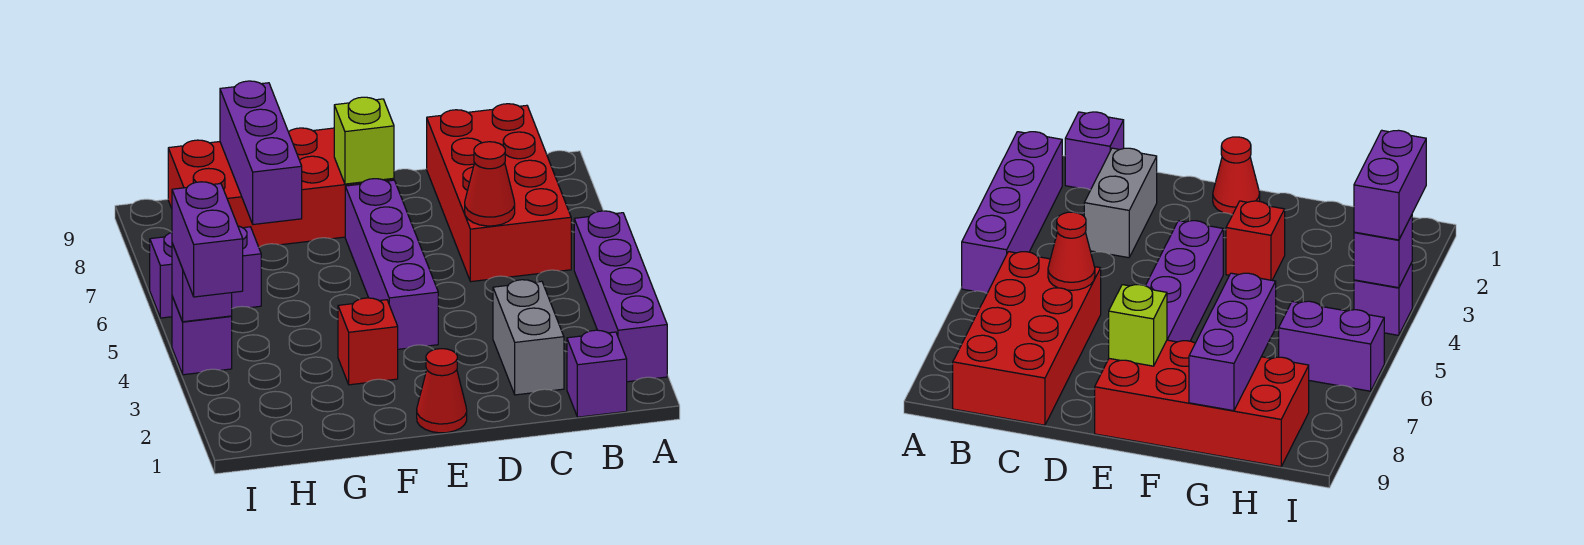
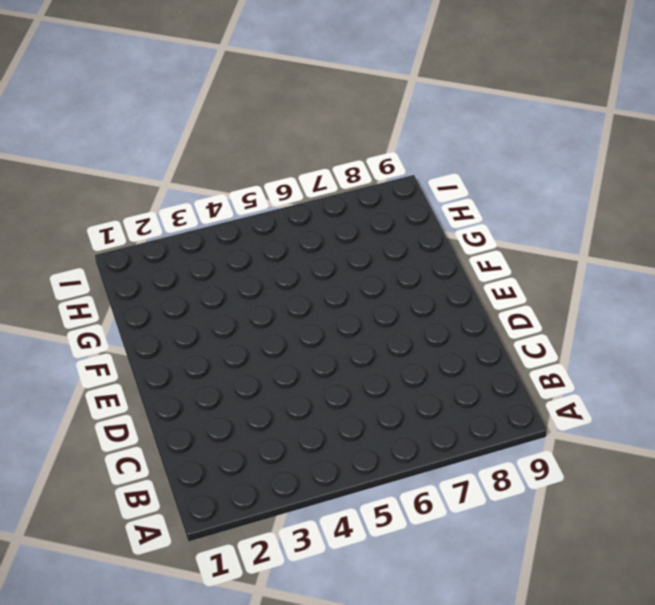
none -> purple brick A2:A5 level 1
none -> purple brick B1 level 1
none -> red brick B6:C9 level 1

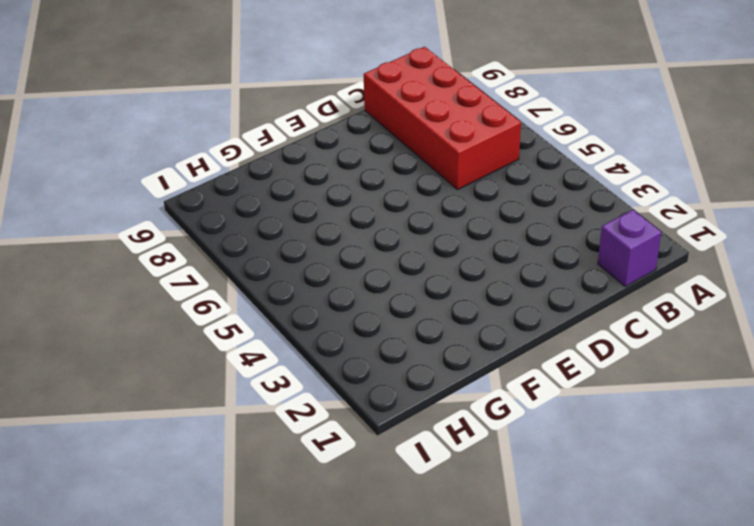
none -> purple brick A2:A5 level 1
none -> grey brick C2:C3 level 1
none -> red cone E1 level 1

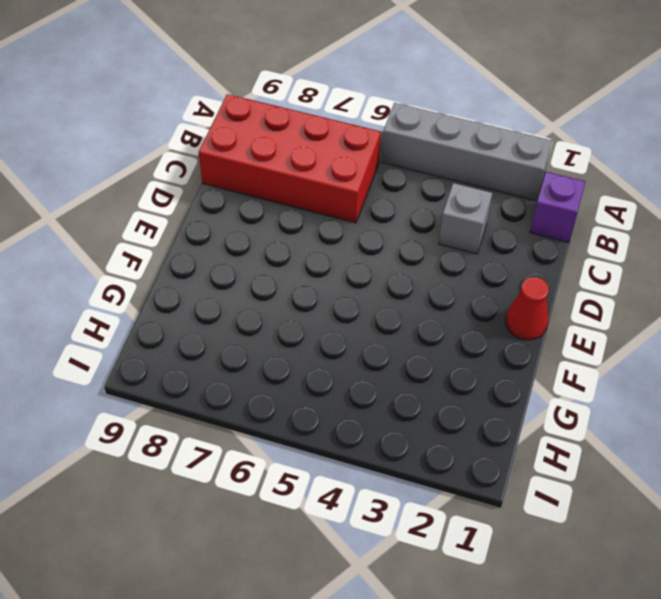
grey brick A2:A5 level 1 -> purple brick A2:A5 level 1
grey brick C3 level 1 -> grey brick C2:C3 level 1
none -> purple brick E4:E7 level 1
none -> red brick E8:H9 level 1
none -> red brick F3 level 1

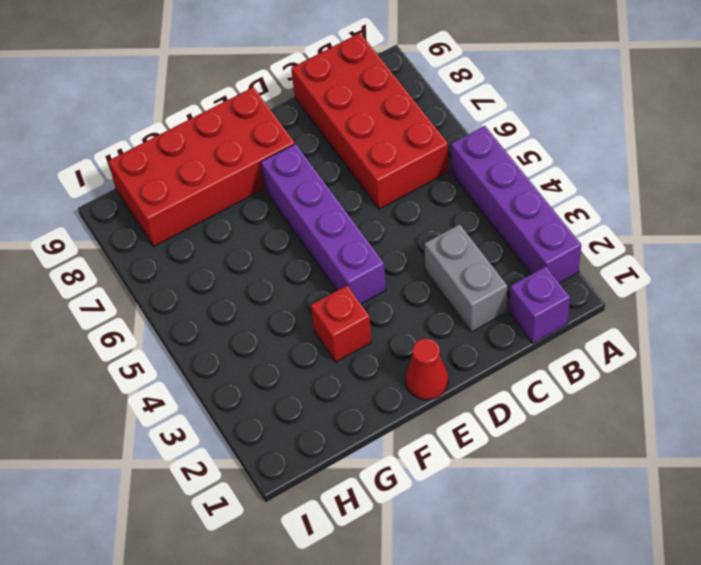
none -> purple brick H6:I6 level 1
none -> purple brick I4 level 1
none -> red cone C6 level 2

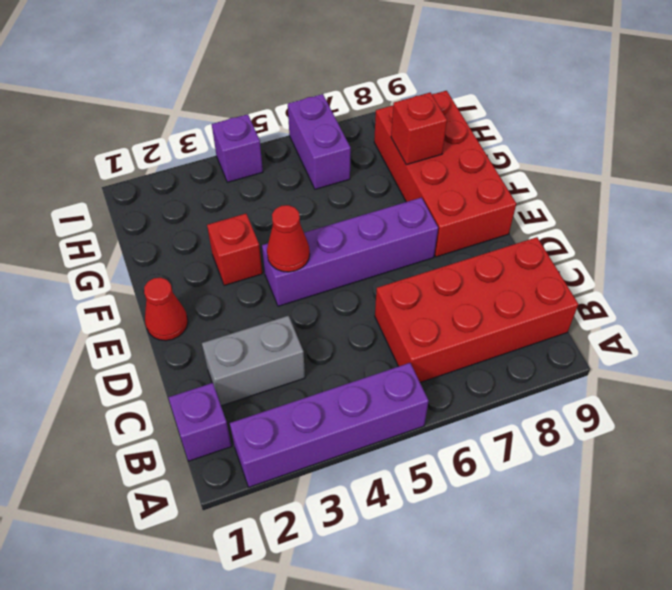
red cone E4 level 2 -> red cone C6 level 2
red brick G8 level 2 -> purple brick G7:G9 level 2
none -> lime brick E8 level 2
none -> purple brick I4 level 2
none -> purple brick I3:I4 level 3

